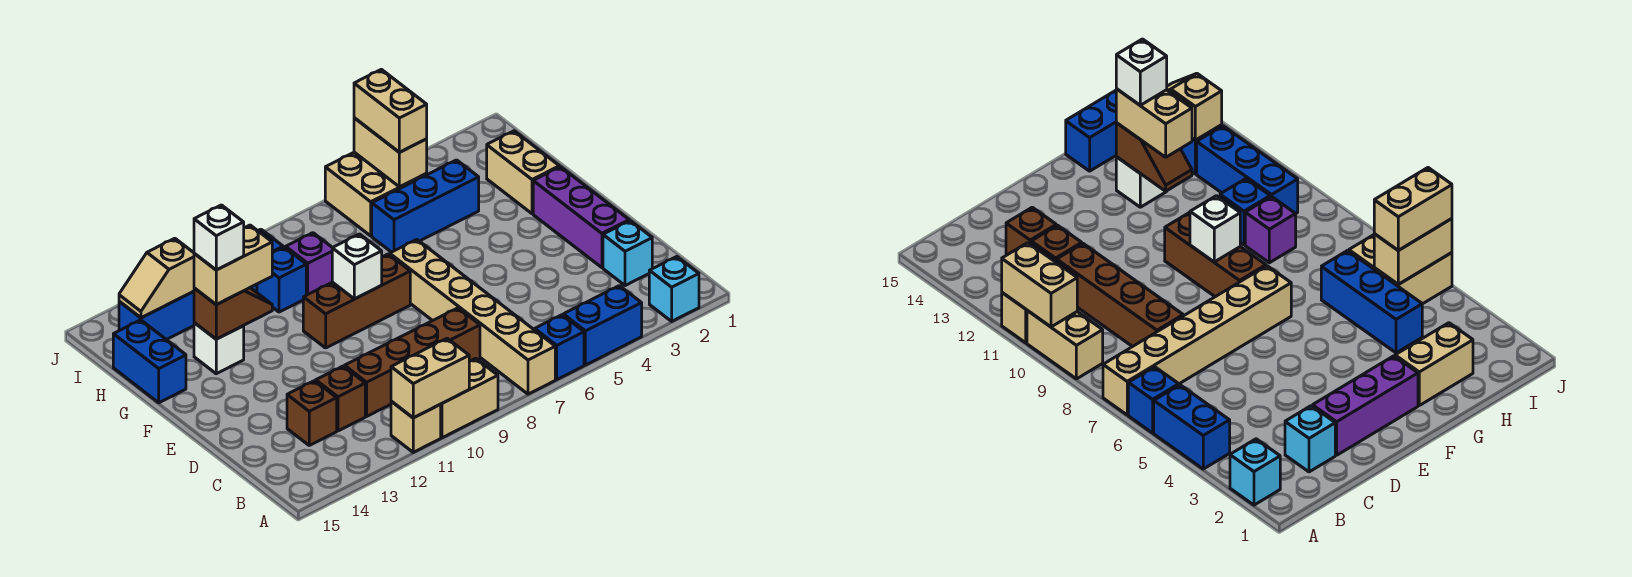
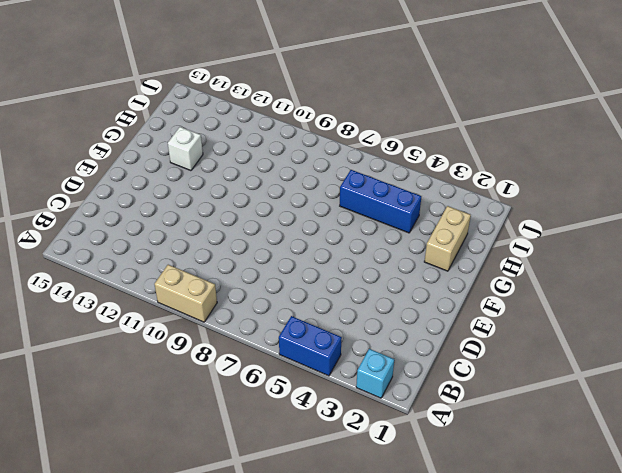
none -> blue brick A6 level 1
none -> tan brick A7:F7 level 1
none -> tan brick A11 level 1

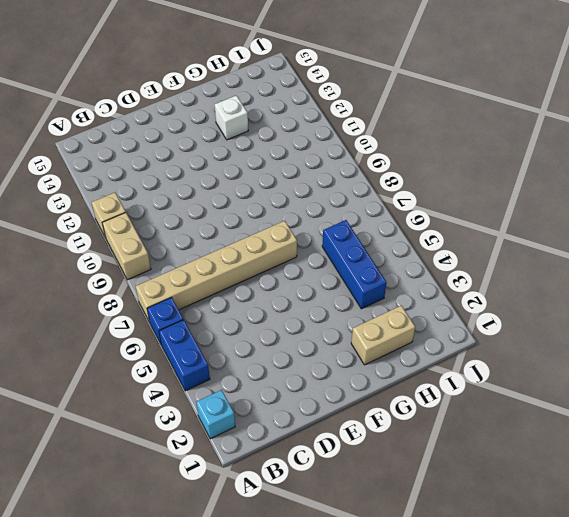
none -> cyan brick C2 level 1
none -> brown brick C8:C11 level 1
none -> brown brick C12 level 1

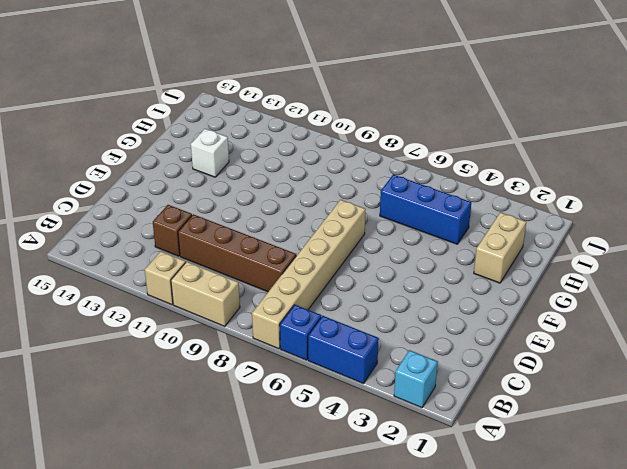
none -> cyan brick C2 level 1
none -> brown brick C13 level 1
none -> purple brick D2:F2 level 1

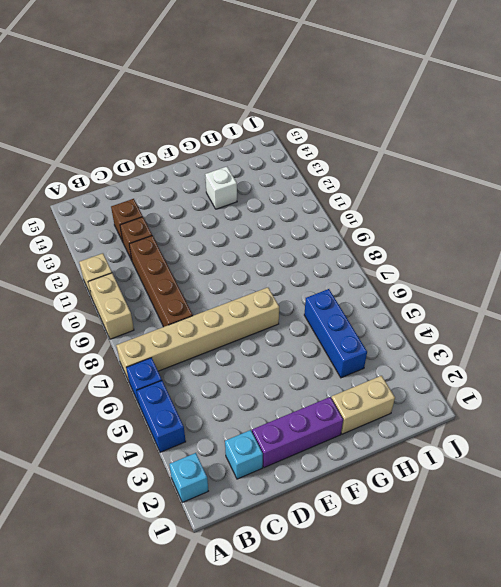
none -> brown brick F8:F10 level 1
none -> blue brick G15:H15 level 1
none -> purple brick H9 level 1

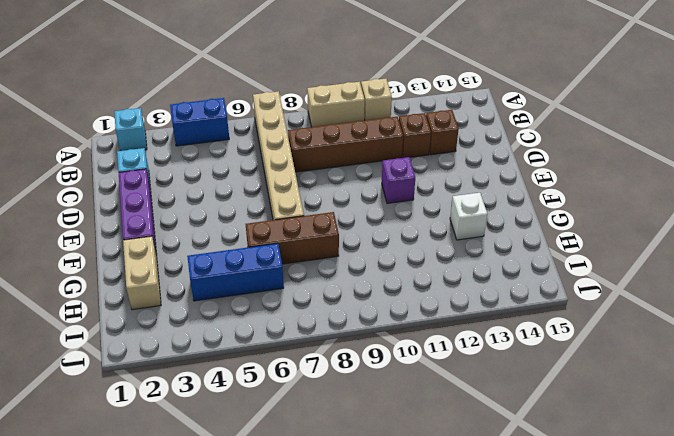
purple brick E11 level 1 -> purple brick H9 level 1
brown brick G6:G8 level 1 -> brown brick F8:F10 level 1
none -> blue brick A6 level 1
none -> blue brick G15:H15 level 1
none -> blue brick H10 level 1

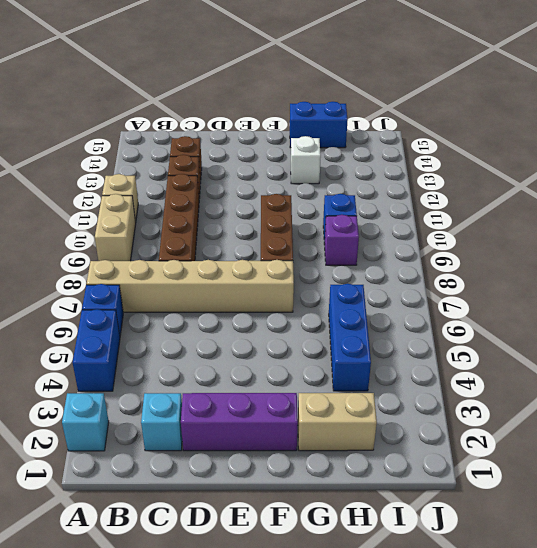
none -> tan brick I5:J6 level 1
none -> blue brick I10:I12 level 1
none -> blue brick I13:I14 level 1

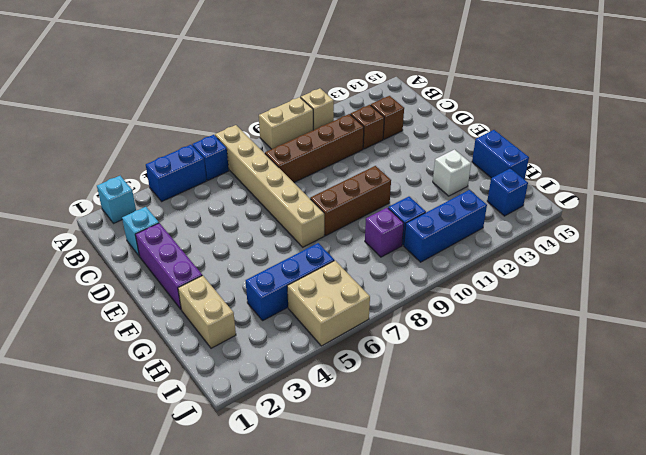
blue brick I14 level 1 -> blue brick I13:I14 level 1
none -> tan brick A10:A11 level 2
none -> white brick F9 level 2
none -> brown slope G12:G13 level 2 top 13

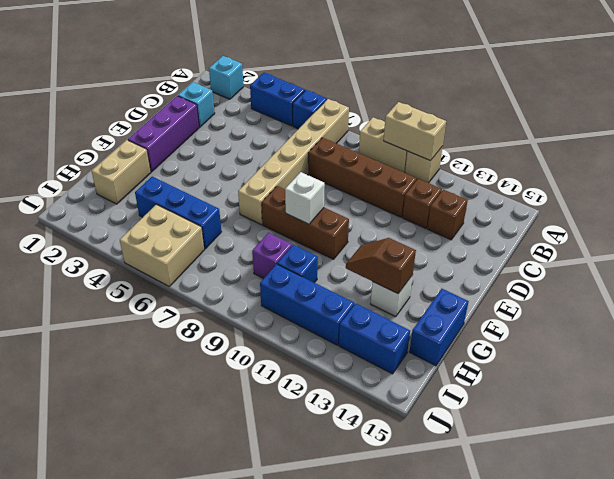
none -> tan brick I5:J5 level 2
none -> tan slope I13:I14 level 2 top 13
none -> tan brick G12:G13 level 3

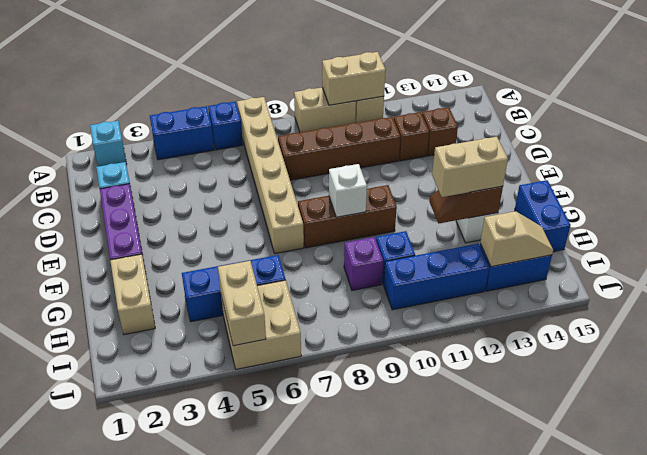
none -> tan brick I5:J5 level 3
none -> white brick G13 level 4

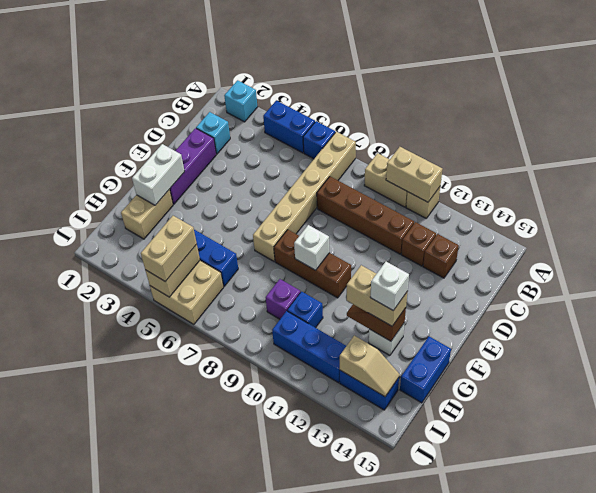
white brick F2:G2 level 2 -> none

